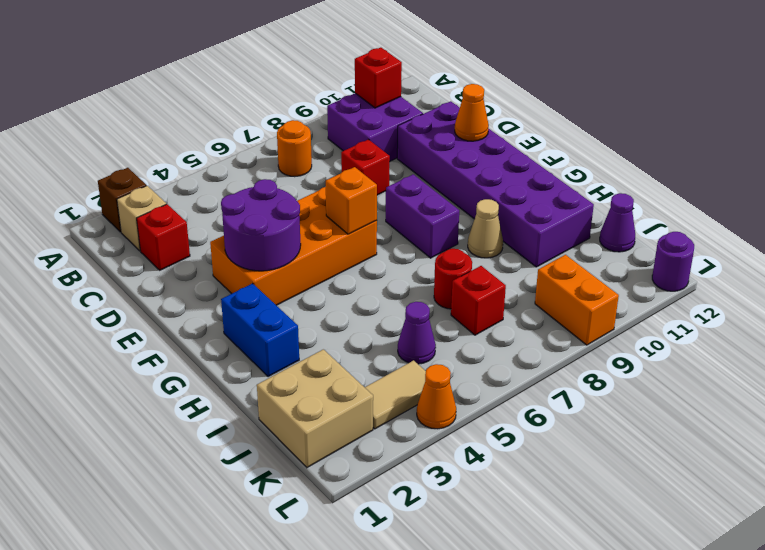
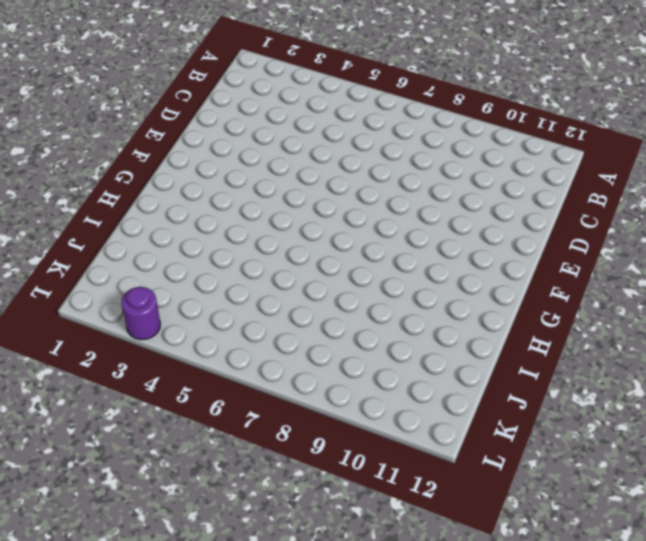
purple round brick L3 level 1 -> purple round brick L12 level 1
none -> brown brick A2 level 1
none -> tan brick B2 level 1
none -> orange round brick B7 level 1

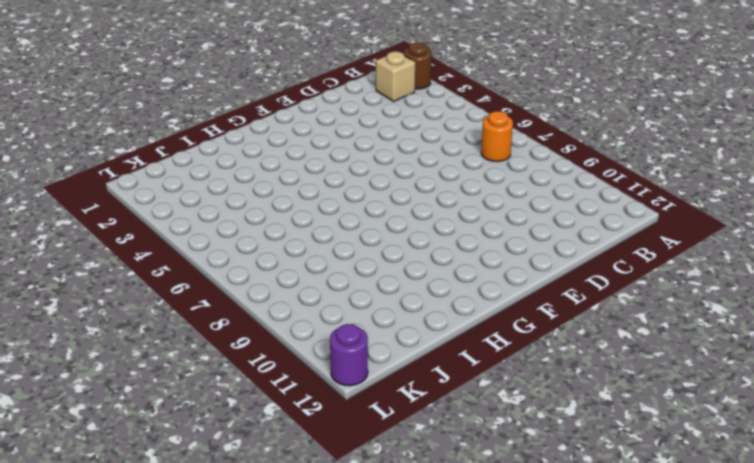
brown round brick A2 level 1 -> brown brick A2 level 1
none -> purple brick B9:C10 level 1
none -> red brick C2 level 1
none -> red brick D8 level 1

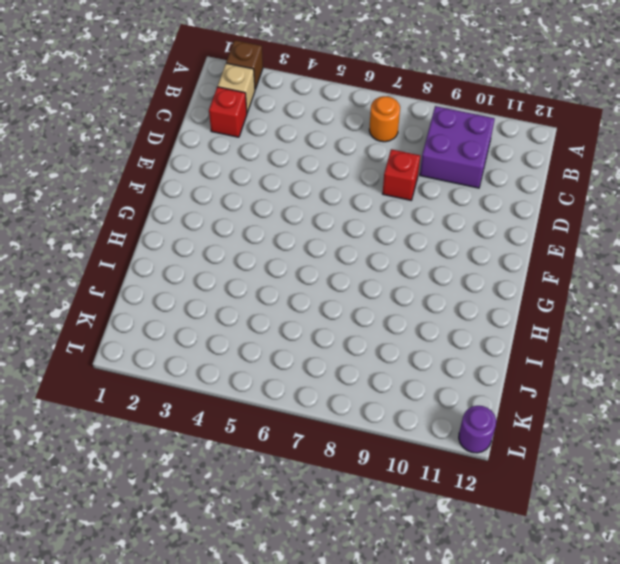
none -> purple brick D10:I11 level 1
none -> orange brick E3:F6 level 1
none -> purple brick F8:G8 level 1

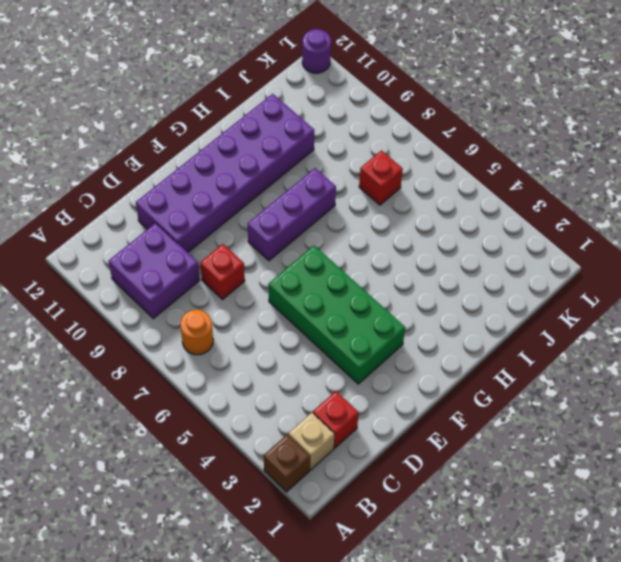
green brick E3:F6 level 1 -> orange brick E3:F6 level 1
purple brick F8:H8 level 1 -> purple brick F8:G8 level 1
none -> blue brick G2:H2 level 1
none -> tan cone H9 level 1
none -> red round brick I7 level 1

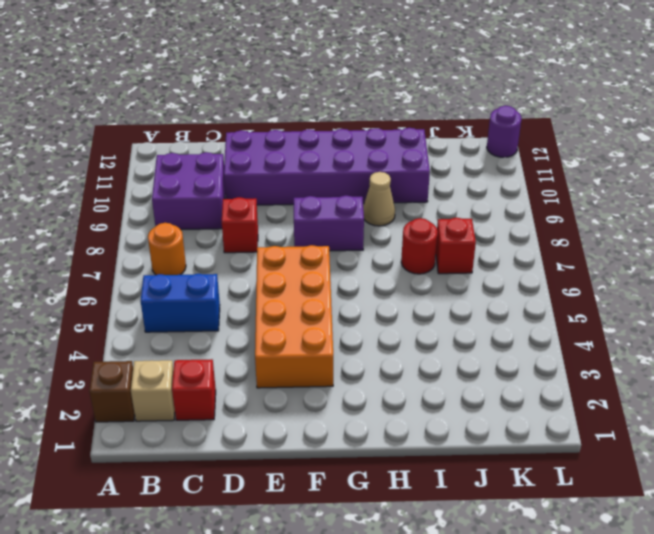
blue brick B5:C5 level 1 -> blue brick G2:H2 level 1
none -> tan brick J1:K2 level 1
none -> purple cone J5 level 1
none -> purple cone J12 level 1

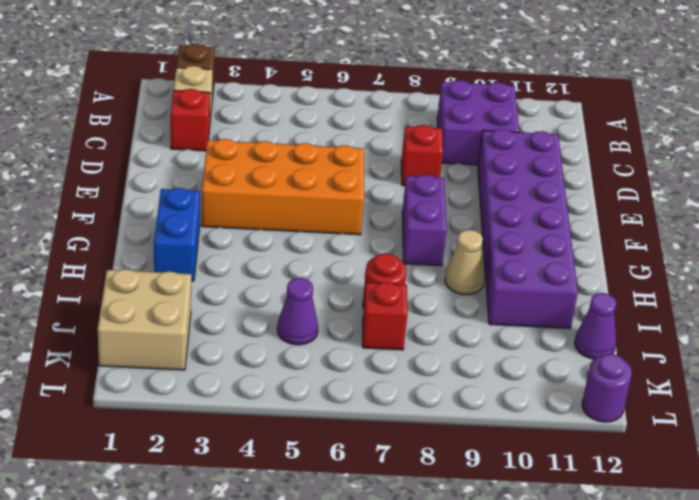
none -> orange round brick B7 level 1
none -> tan tile K3:K4 level 1
none -> orange brick K9:L9 level 1

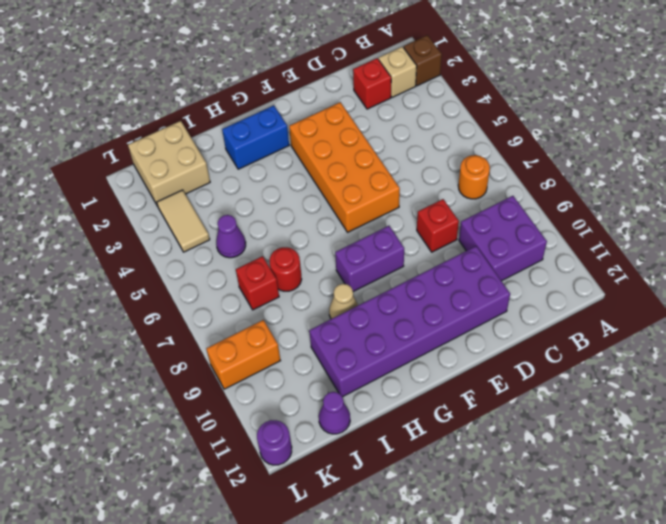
none -> orange cone L4 level 1
none -> red brick B10 level 2
none -> purple round brick E3:F4 level 2

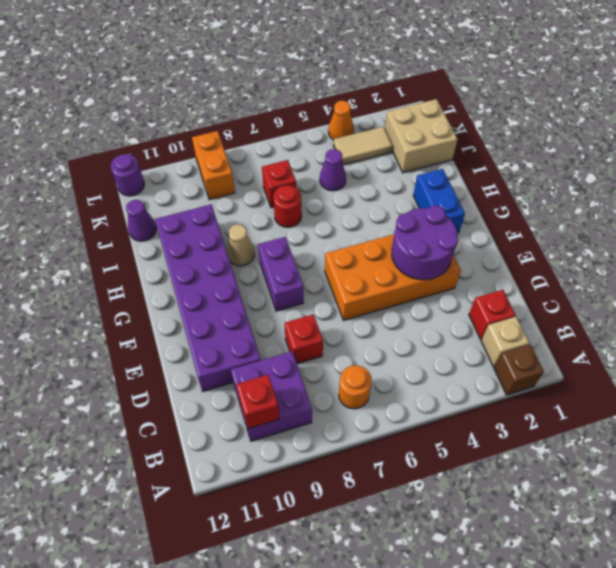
none -> orange cone E11 level 2
none -> orange brick F6 level 2

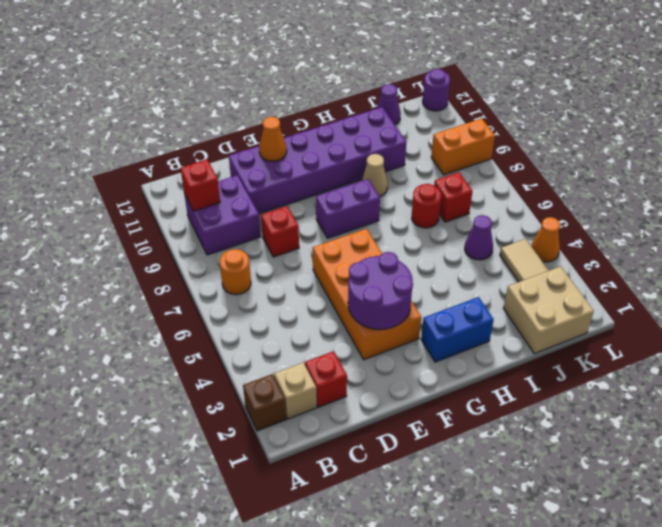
none -> orange brick F6 level 2

